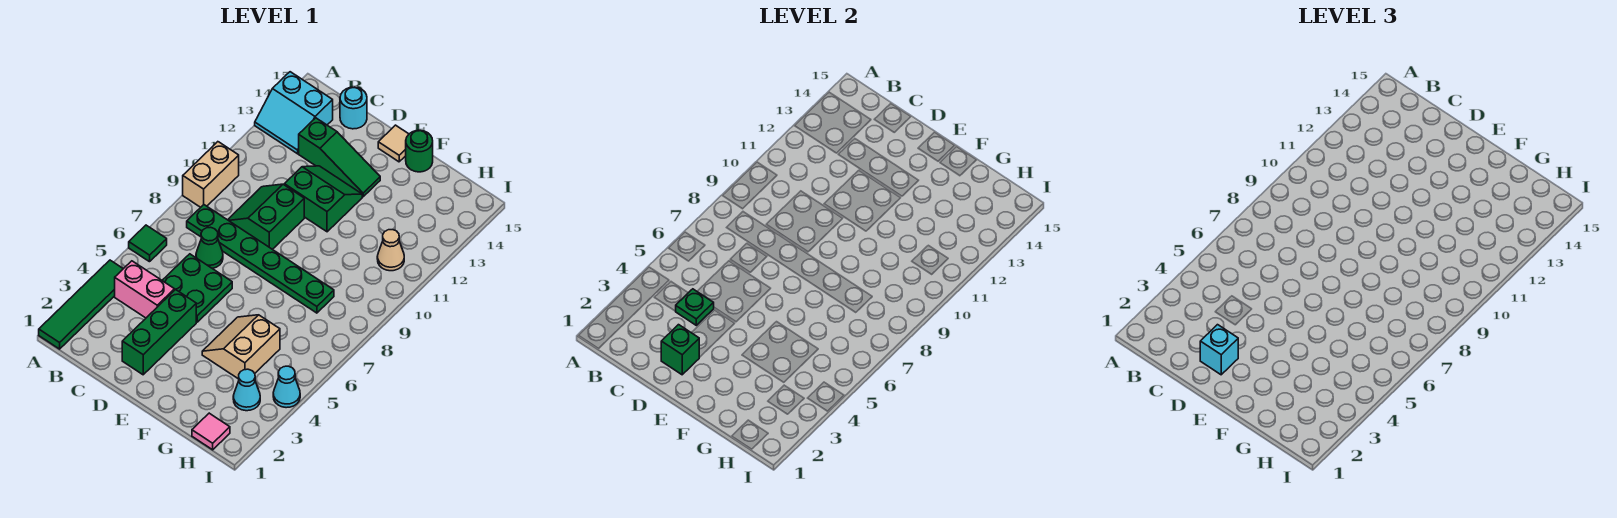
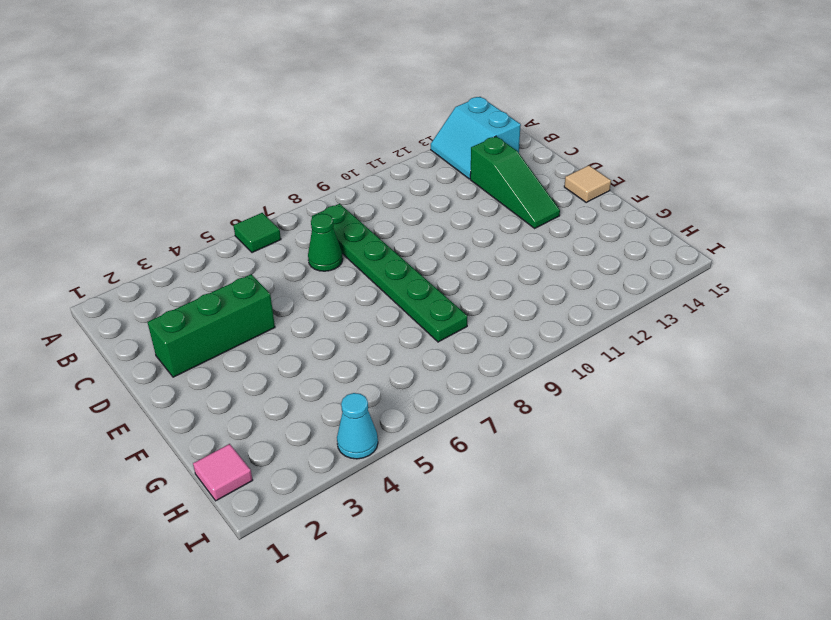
none -> green tile A1:A4 level 1
none -> tan brick A9:A10 level 1
none -> pink brick B4:C4 level 1

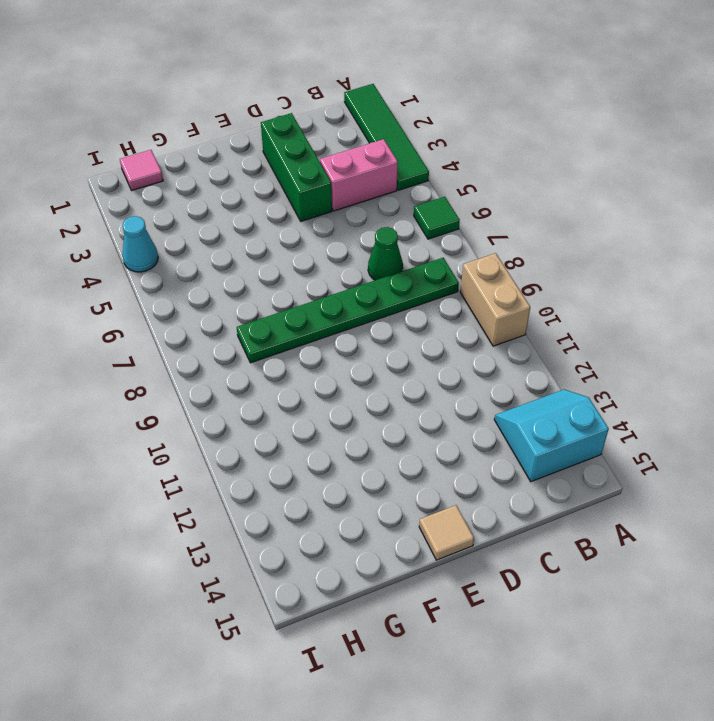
none -> green plate C5:D6 level 1
none -> green slope C9:D10 level 1 top D
none -> green slope C13:E13 level 1 top C

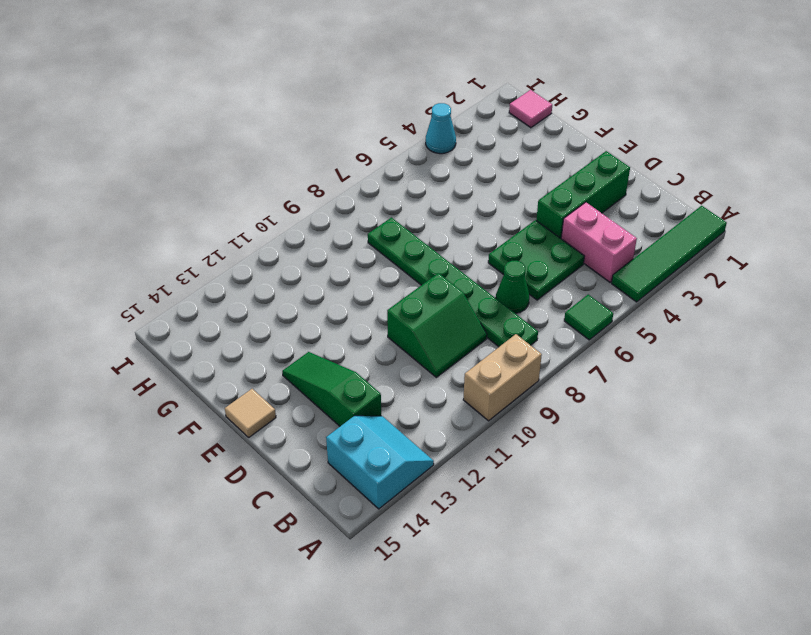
none -> cyan round brick C15 level 1
none -> green slope D11:E12 level 1 top 11
none -> tan slope F4:G5 level 1 top G

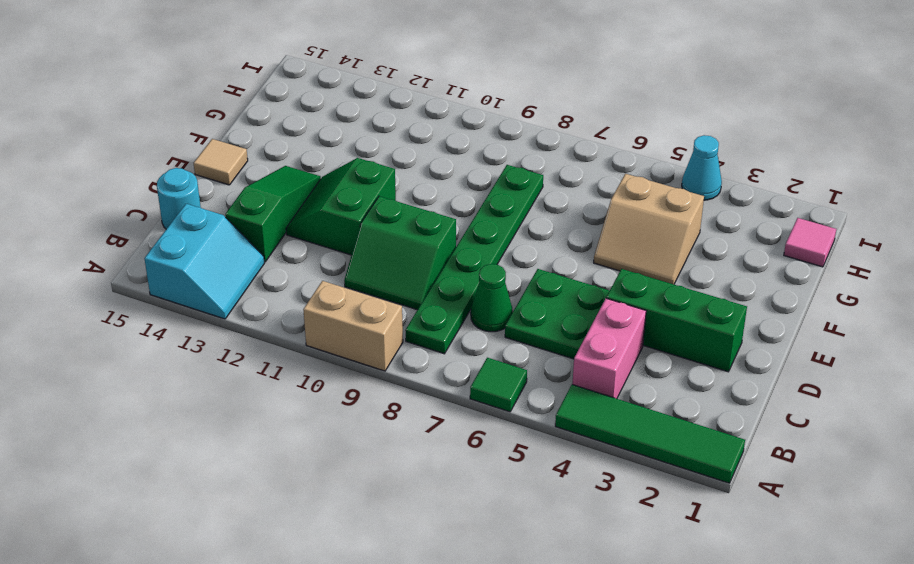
none -> green round brick F15 level 1
none -> cyan cone H3 level 1
none -> tan cone H11 level 1

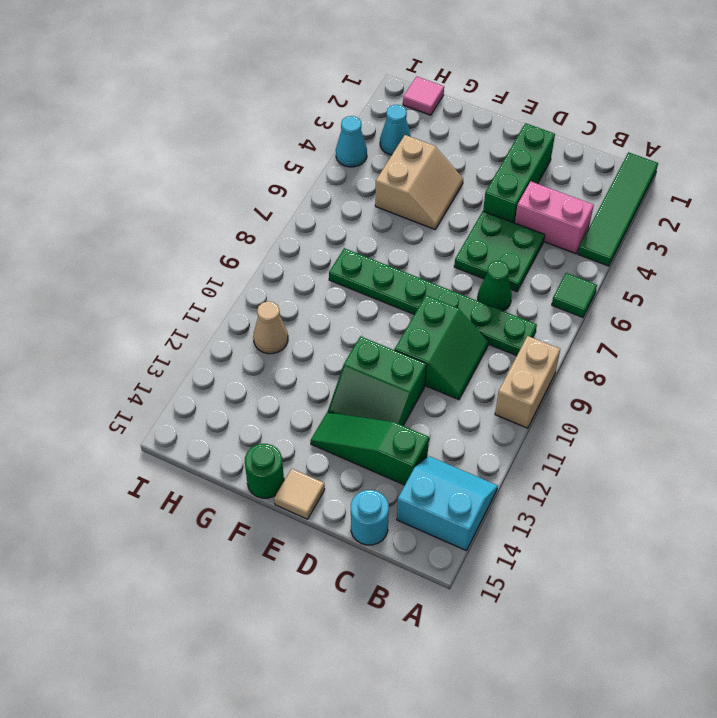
none -> green plate C4 level 2
none -> green brick D2 level 2
none -> cyan brick D2 level 3

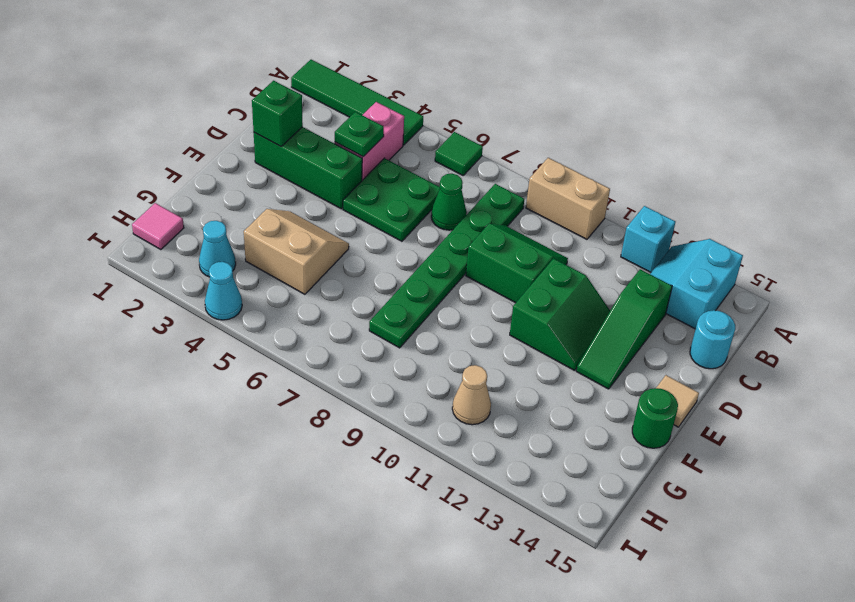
cyan brick A12 level 1 -> cyan brick D2 level 3

